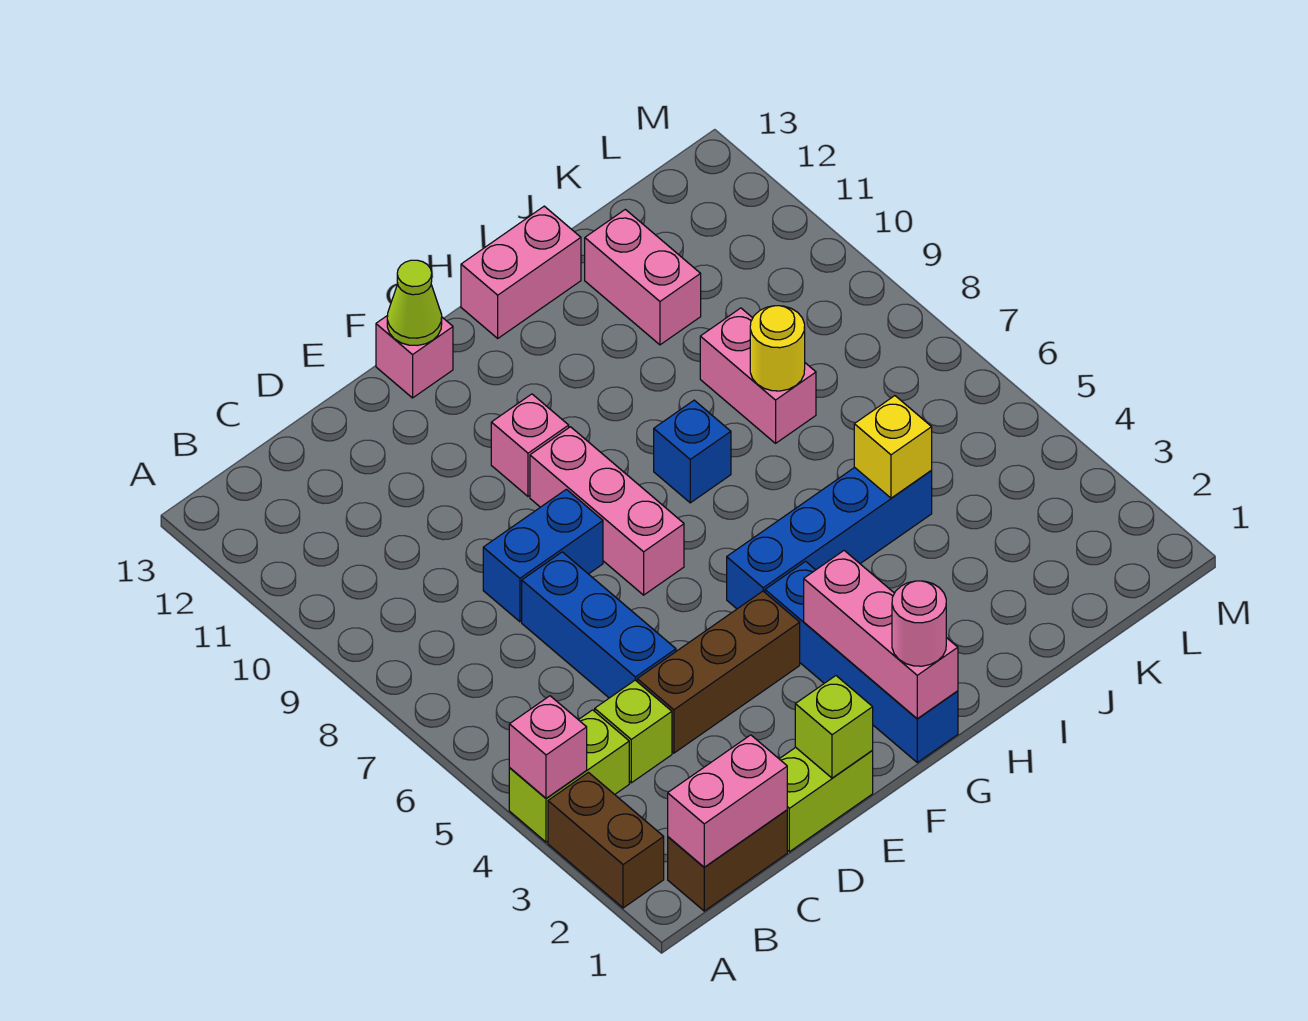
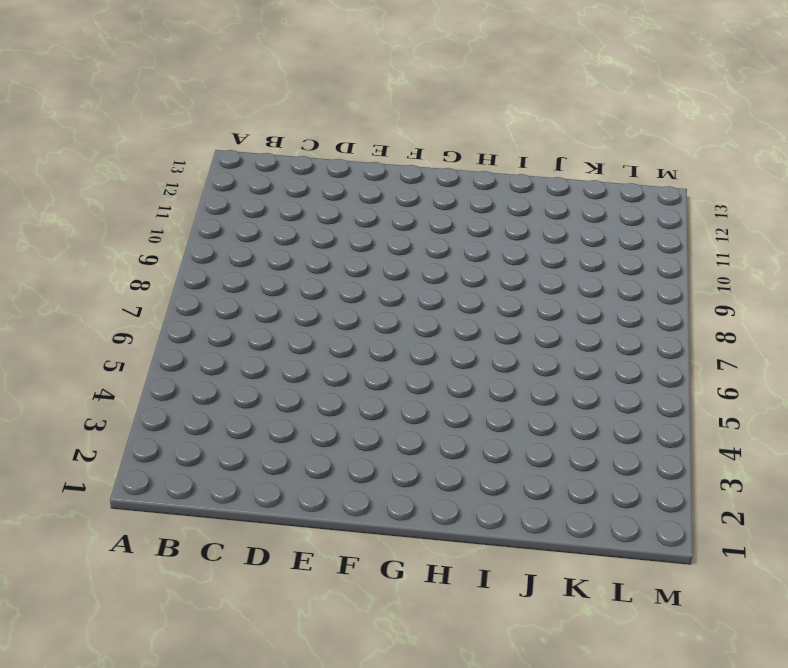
none -> brown brick A2:A3 level 1
none -> lime brick A4:B4 level 1
none -> brown brick B1:C1 level 1

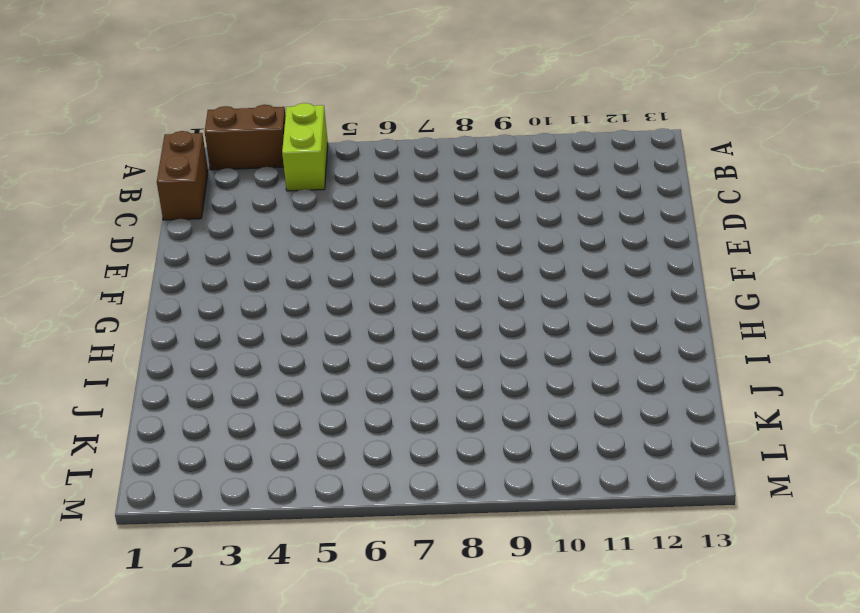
none -> lime brick C4 level 1
none -> lime brick D1:E1 level 1
none -> brown brick D4:F4 level 1

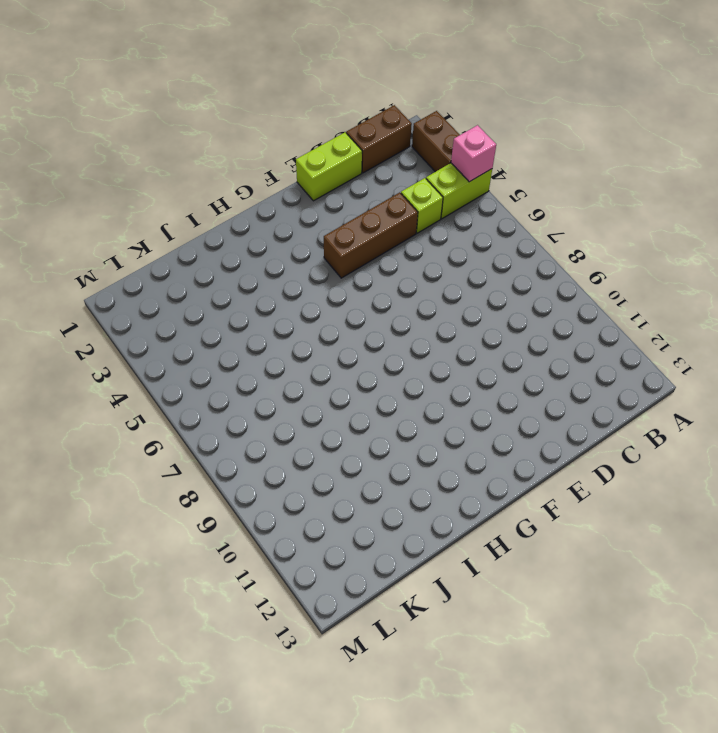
none -> blue brick D5:D7 level 1
none -> blue brick D8:E8 level 1
none -> pink brick F7:F9 level 1

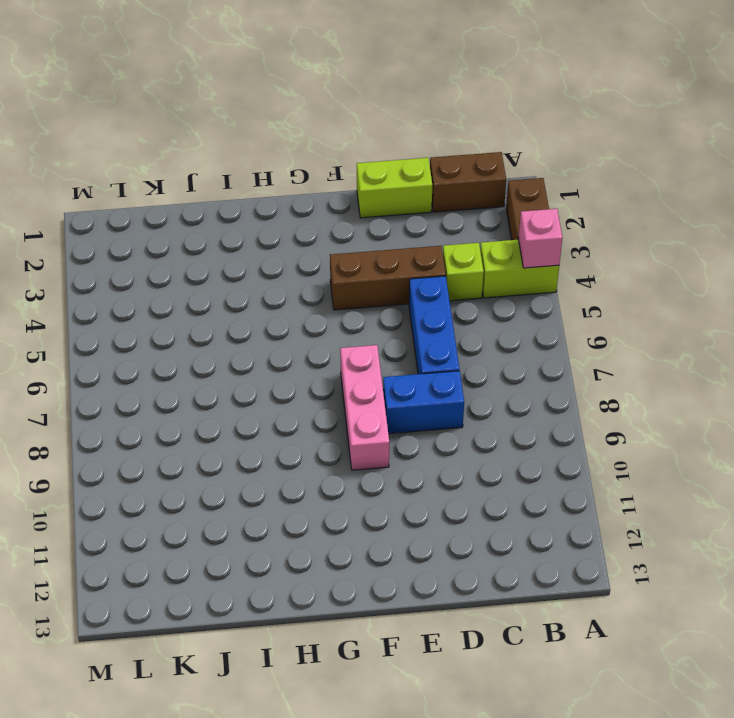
none -> pink brick F10 level 1
none -> pink brick F13 level 1
none -> blue brick G1:G4 level 1

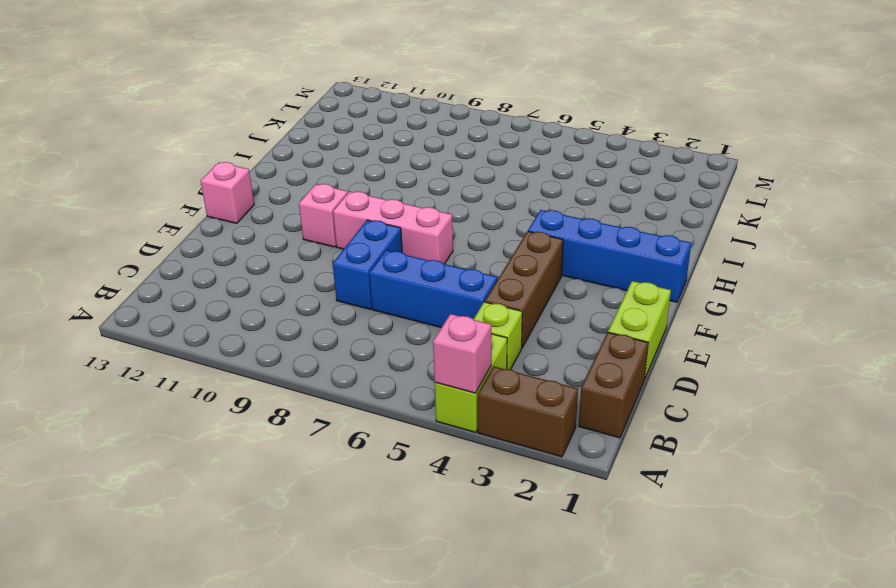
none -> blue brick G5:J5 level 1
none -> blue brick H8 level 1
none -> pink brick H13:I13 level 1

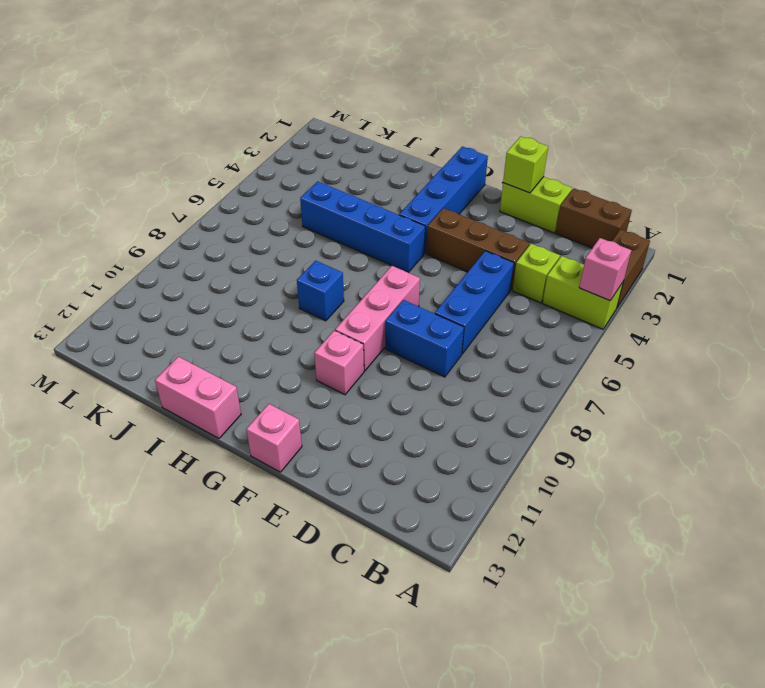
none -> pink brick J8:J9 level 1
none -> pink brick J11:J12 level 1
none -> pink brick B1:C1 level 2

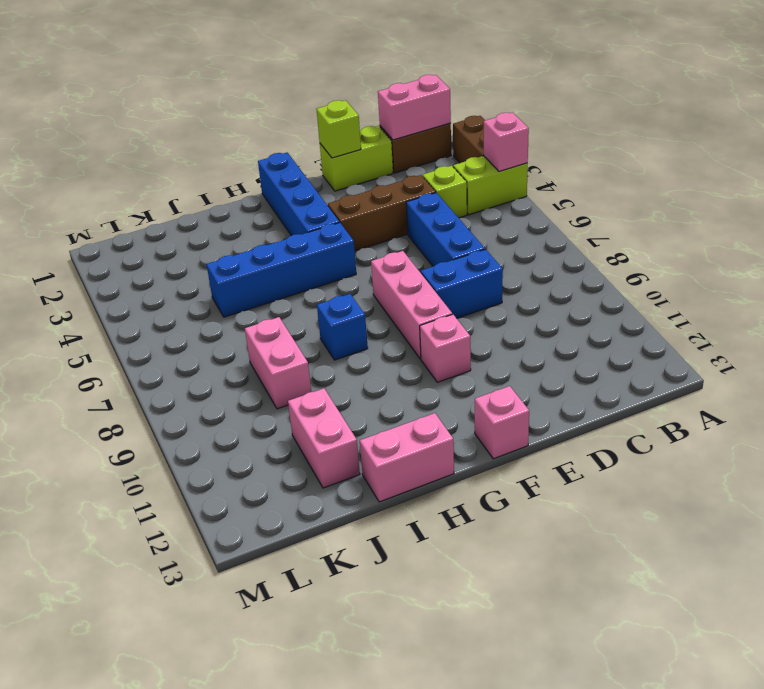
none -> lime cone F13 level 2
none -> pink brick G1:G3 level 2
none -> yellow brick J5 level 2

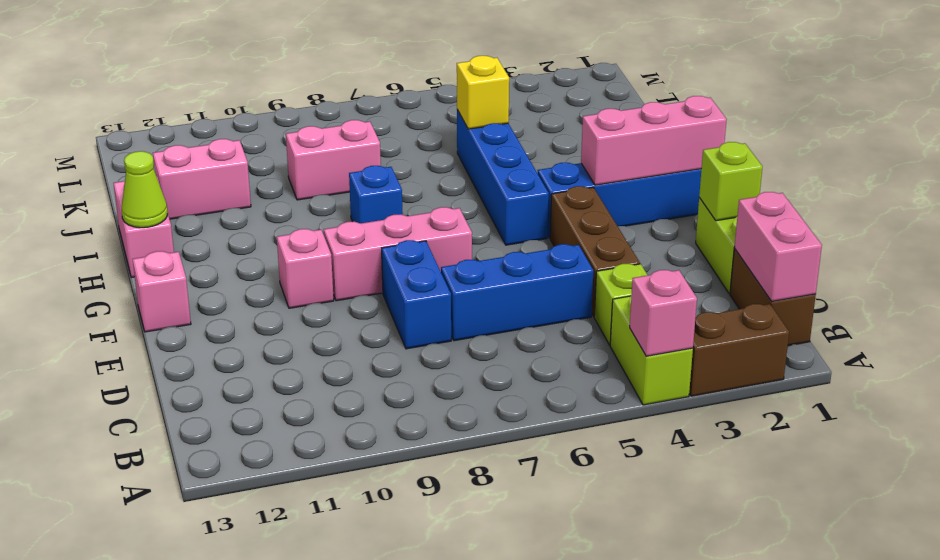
lime cone H13 level 2 -> lime cone F13 level 2
none -> yellow round brick J8 level 2
none -> pink round brick G1 level 3

